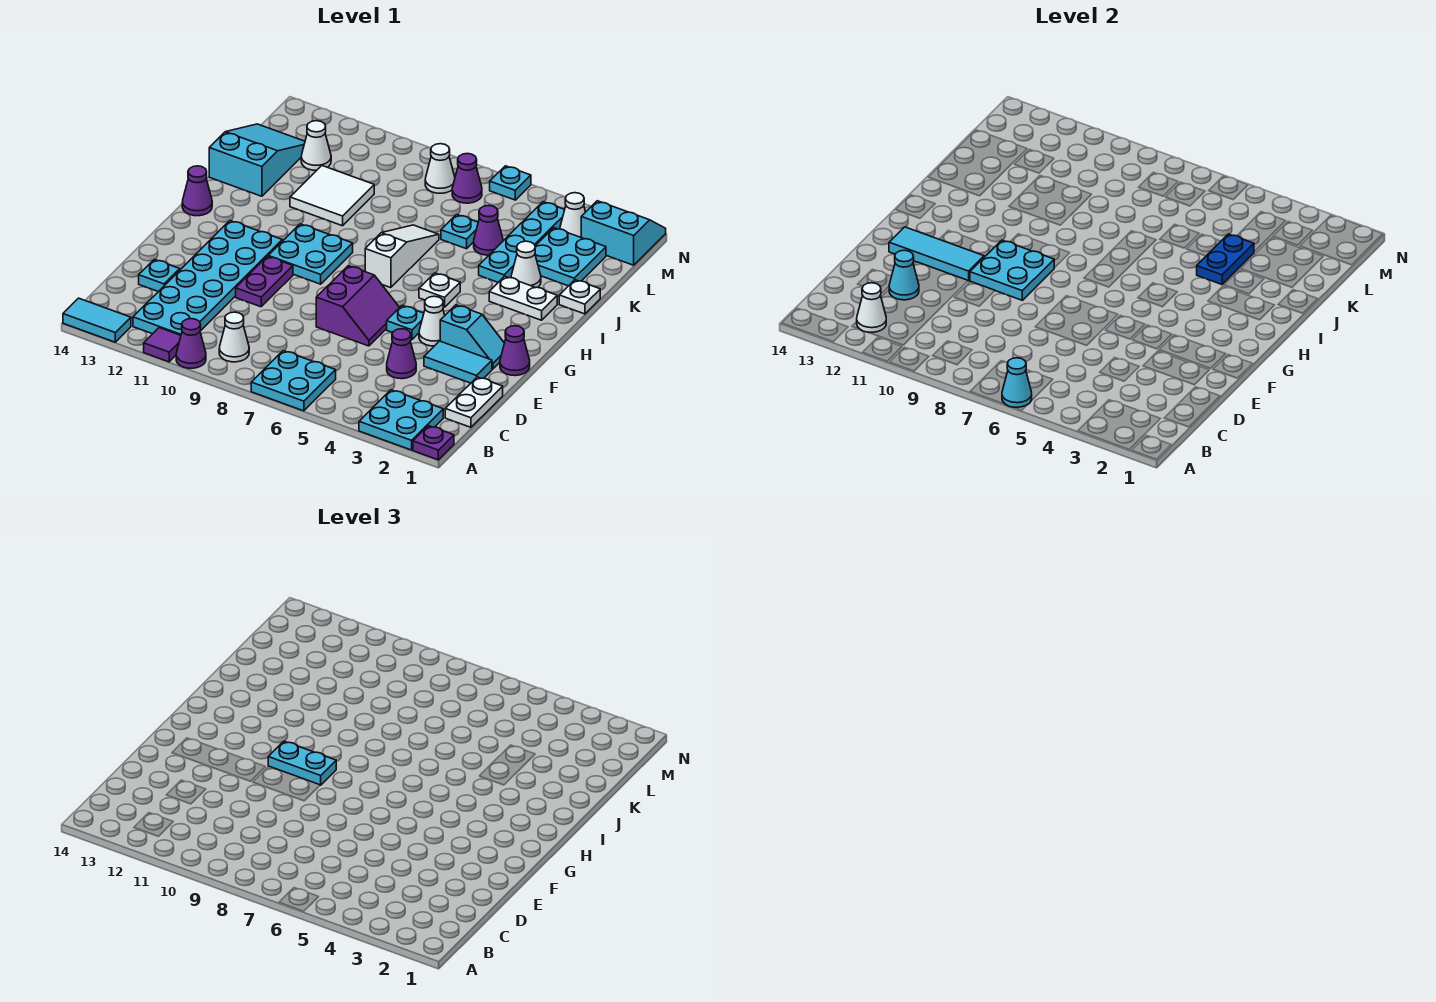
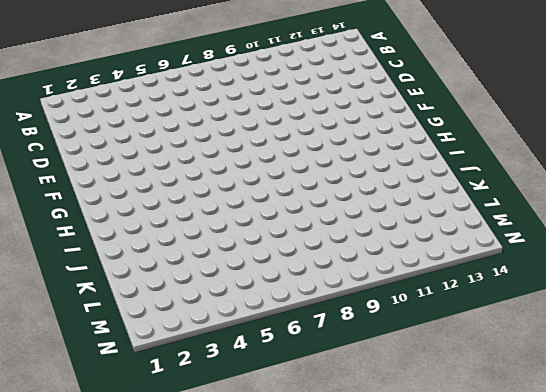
none -> purple plate A1 level 1
none -> cyan plate A2:B3 level 1
none -> cyan plate A6:B7 level 1
none -> purple cone A10 level 1

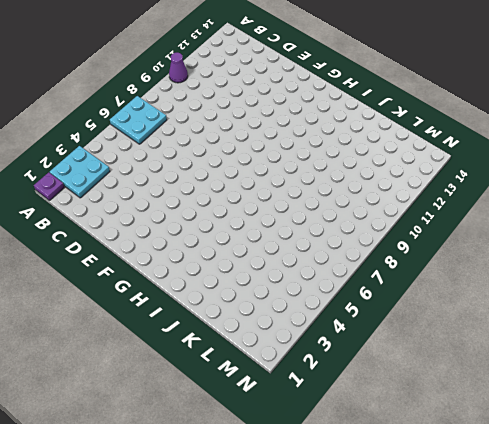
none -> purple tile A11 level 1
none -> cyan tile A13:A14 level 1
none -> white cone B9 level 1
none -> cyan plate B11:G12 level 1

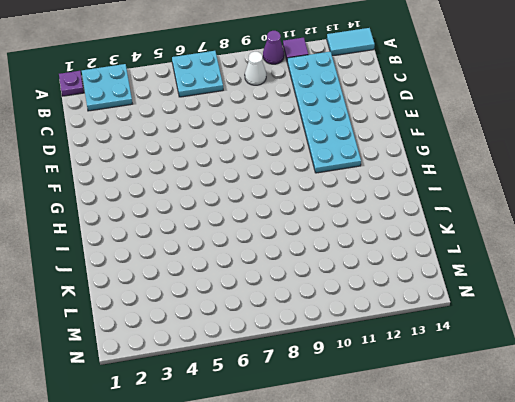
none -> white plate C1:D1 level 1
none -> purple cone D4 level 1
none -> cyan plate D13 level 1
none -> cyan tile E2:E3 level 1

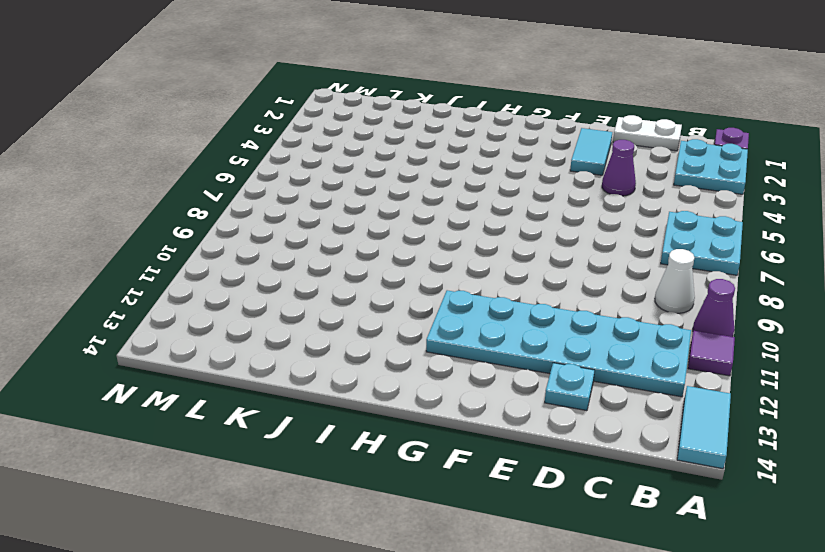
none -> purple slope E6:F7 level 1 top 7
none -> purple plate E10:F10 level 1
none -> purple cone F1 level 1
none -> cyan slope F2:F3 level 1 top 3

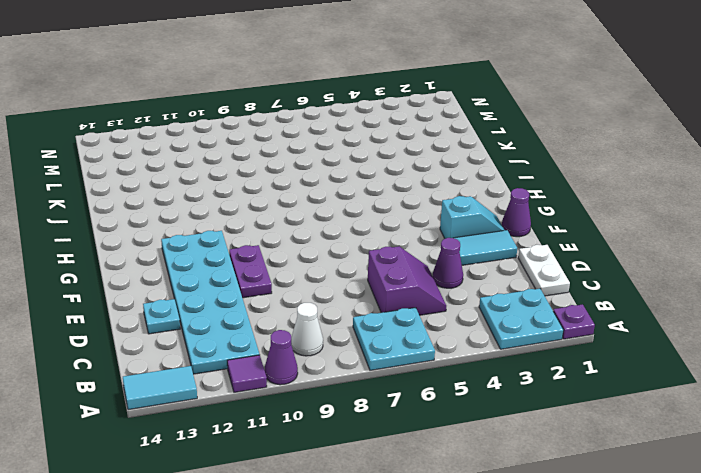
purple slope C5:D6 level 1 top 6 -> purple slope E6:F7 level 1 top 7
none -> white cone F4 level 1
none -> cyan plate F5 level 1
none -> cyan plate G9:H10 level 1
none -> white plate H5 level 1

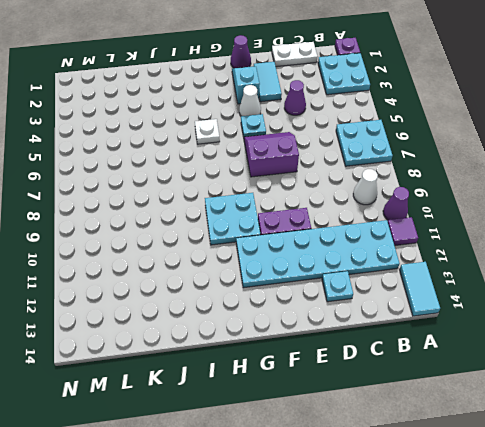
none -> white slope H7:J7 level 1 top H
none -> purple cone H14 level 1
none -> white plate I2:I3 level 1
none -> white plate J1 level 1

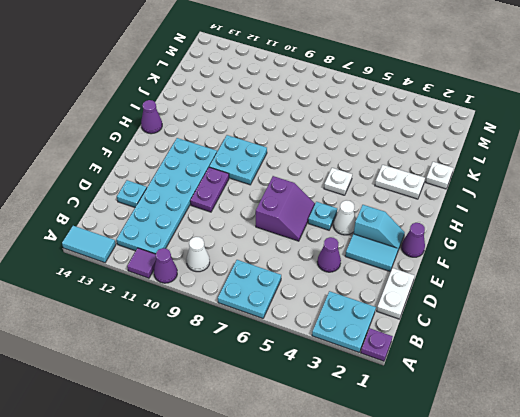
none -> white slope H7:J7 level 1 top H
none -> white cone J3 level 1
none -> cyan plate J4:M4 level 1
none -> white tile J10:K11 level 1

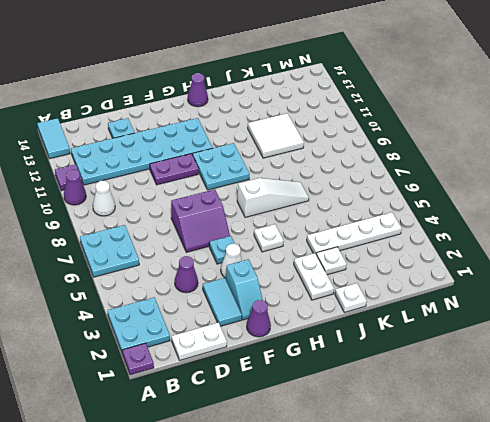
white plate J3 level 1 -> white cone J3 level 1
white plate J4:M4 level 1 -> cyan plate J4:M4 level 1
none -> cyan slope J13:L14 level 1 top J
none -> cyan plate K2:L3 level 1
none -> purple cone K5 level 1
none -> cyan plate K6 level 1

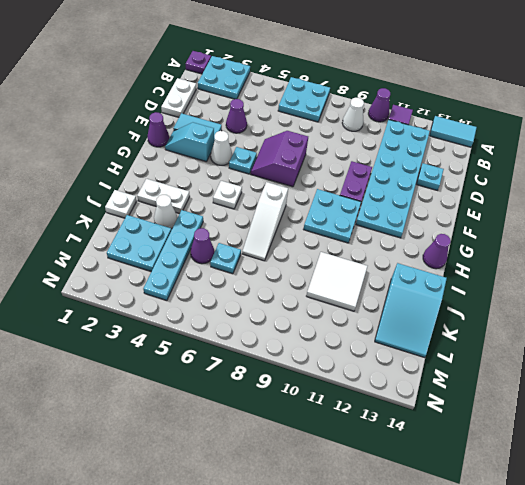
none -> white cone L12 level 1
none -> cyan slope M1:N2 level 1 top M
none -> white cone M3 level 1
none -> purple cone M7 level 1

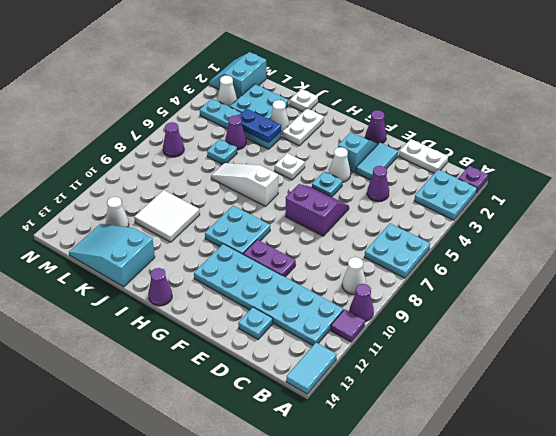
none -> white cone M8 level 1
none -> cyan plate N6 level 1
none -> cyan cone A6 level 2
none -> white cone B12 level 2

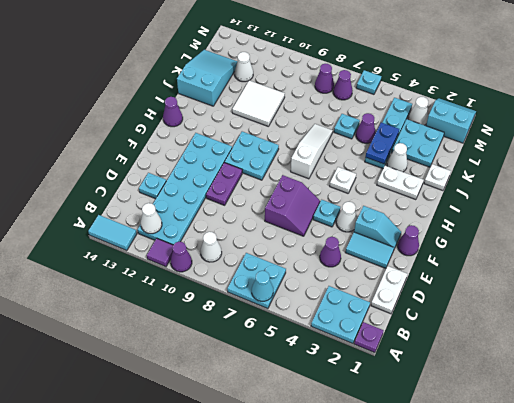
purple cone M8 level 1 -> white cone M8 level 1
none -> cyan cone D12 level 2
none -> cyan plate F9:G10 level 2
none -> cyan tile F11:F13 level 2
none -> cyan plate G9:G10 level 3

